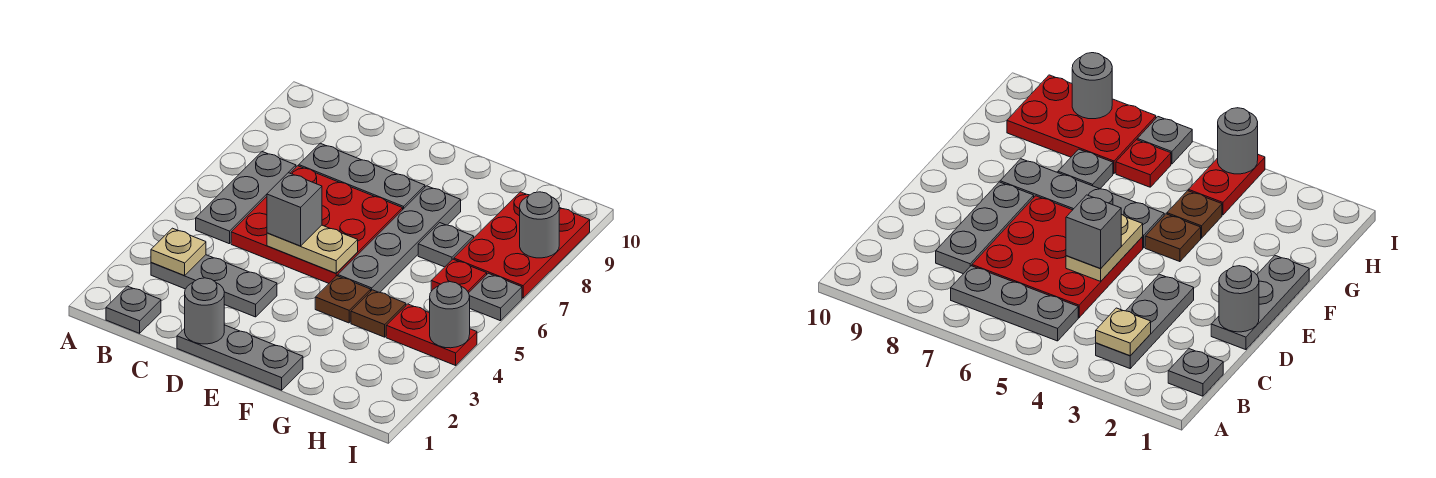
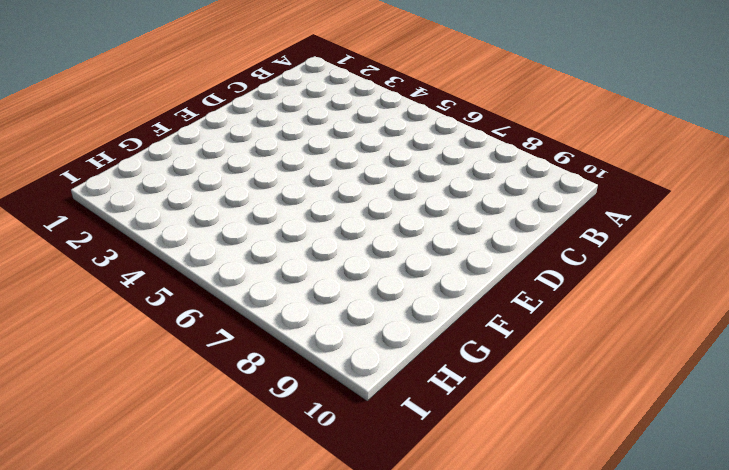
none -> grey plate B1 level 1
none -> grey plate B3:D3 level 1
none -> grey plate B5:B7 level 1

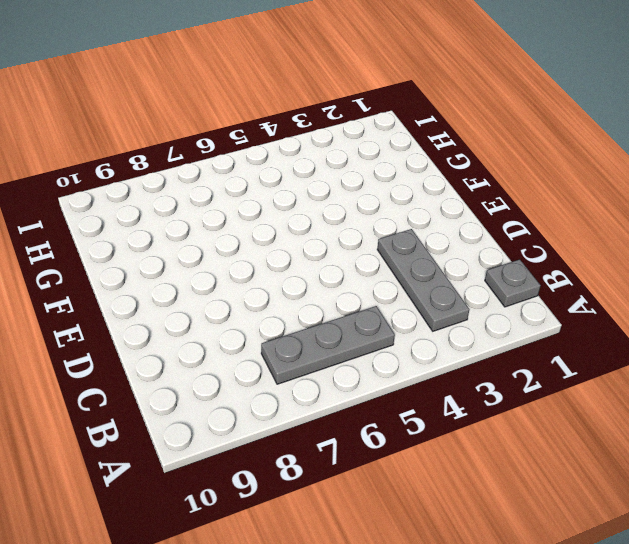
none -> red plate C5:E7 level 1
none -> grey plate C8:E8 level 1
none -> grey plate D1:F1 level 1

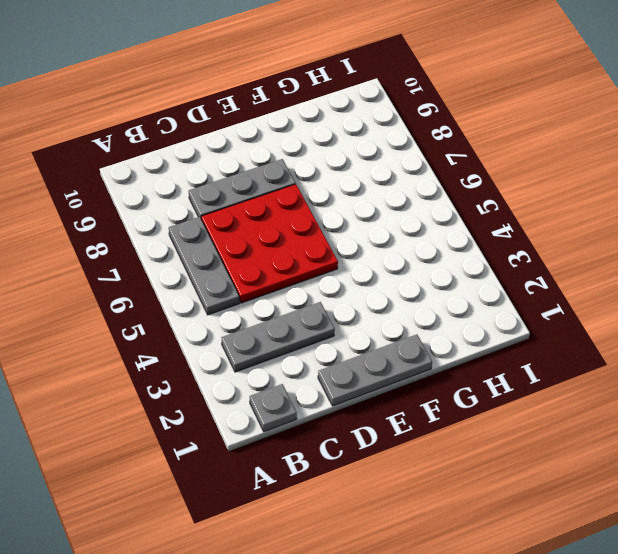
none -> brown plate F4 level 1
none -> grey plate F5:F8 level 1
none -> brown plate G4 level 1

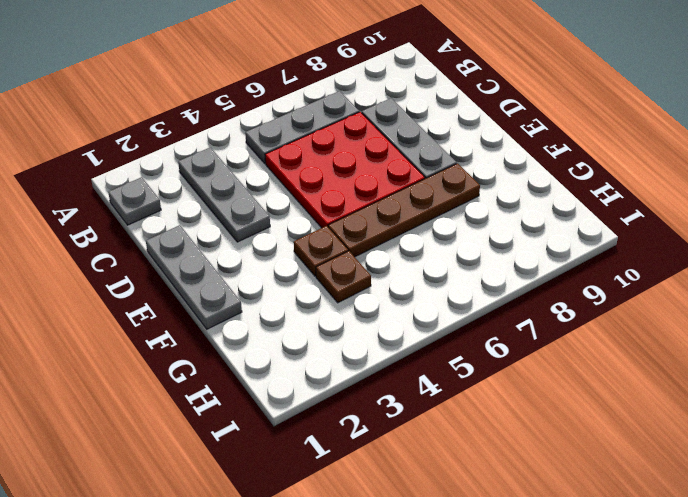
brown plate F5:F8 level 1 -> grey plate F5:F8 level 1
none -> grey plate G7 level 1
none -> red plate H4:I4 level 1
none -> red plate H6 level 1

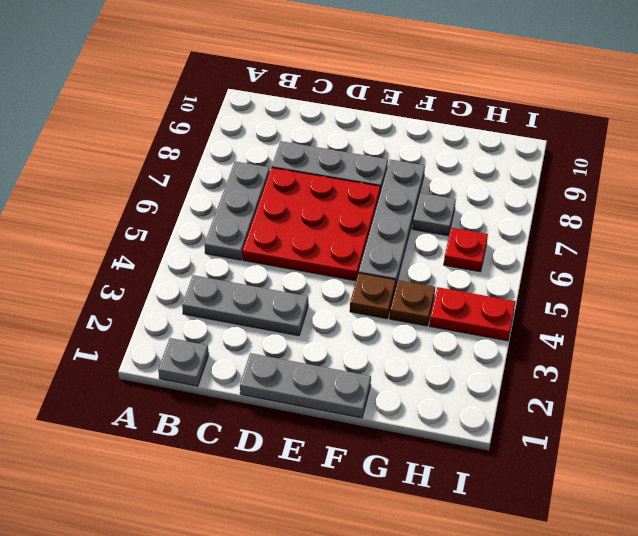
none -> red plate H7:I9 level 1
none -> grey plate I6 level 1
none -> tan plate B3 level 2

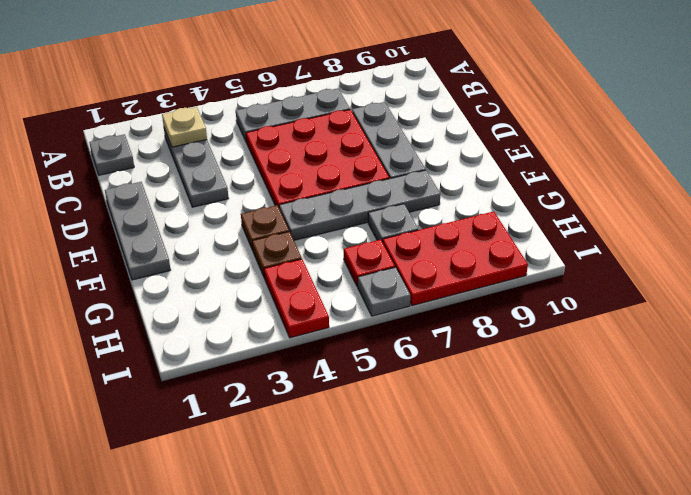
none -> grey round brick D1 level 2
none -> tan plate D5:E5 level 2
none -> grey round brick I4 level 2

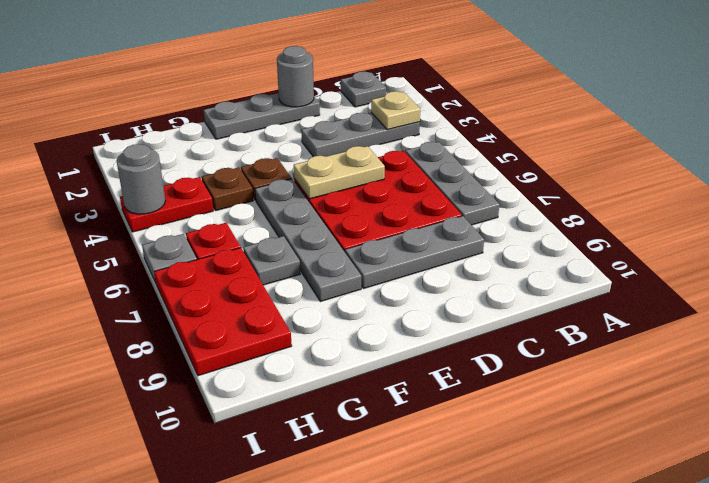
none -> grey round brick I8 level 2
none -> grey brick D5 level 3

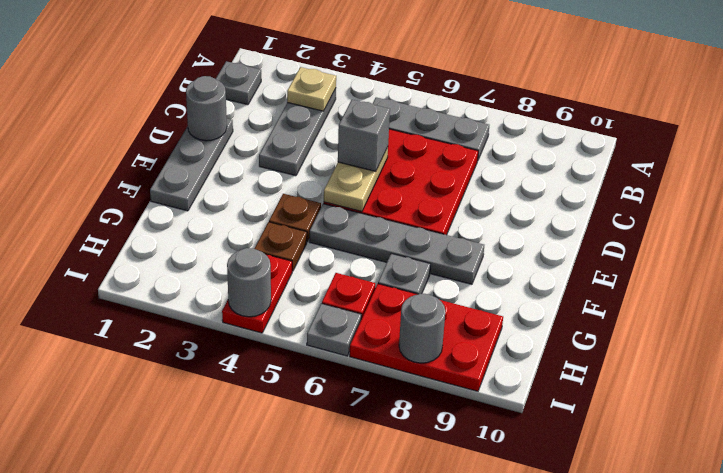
none -> grey plate C8:E8 level 1

